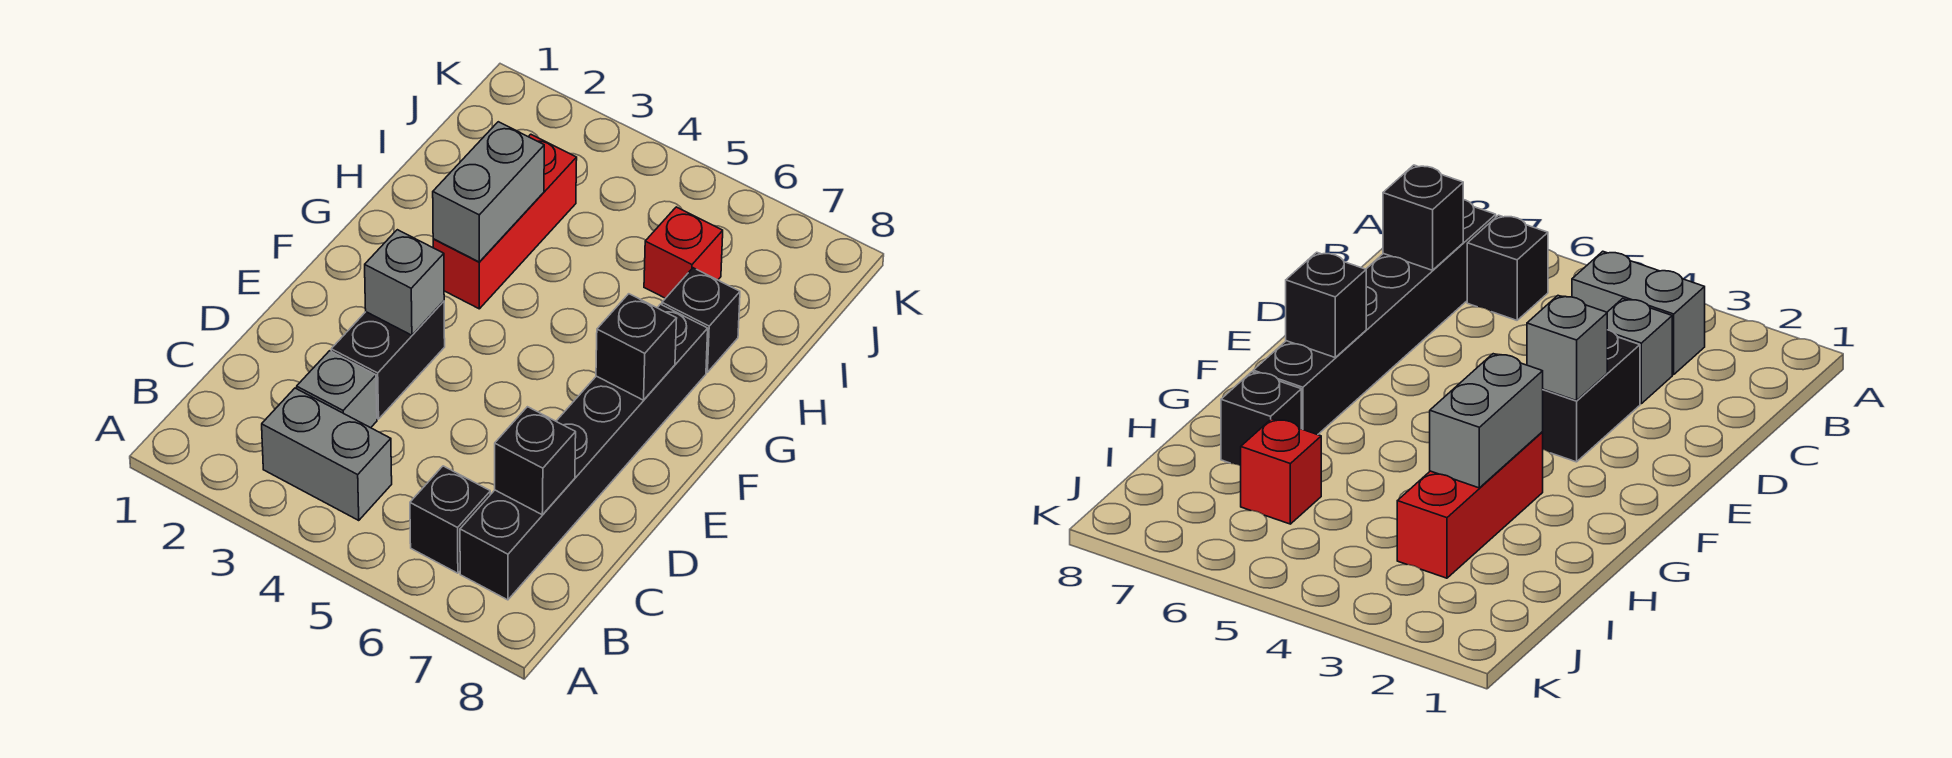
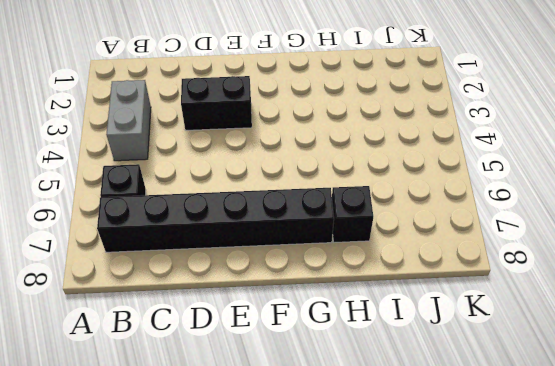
none -> grey brick C3 level 1
none -> red brick G3:I3 level 1
none -> red brick I6 level 1

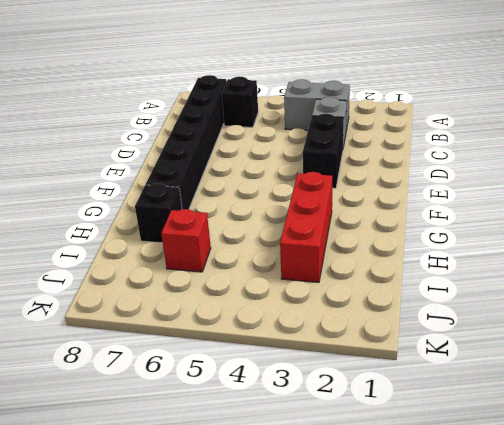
none -> black brick C7 level 2
none -> grey brick E3 level 2
none -> black brick F7 level 2

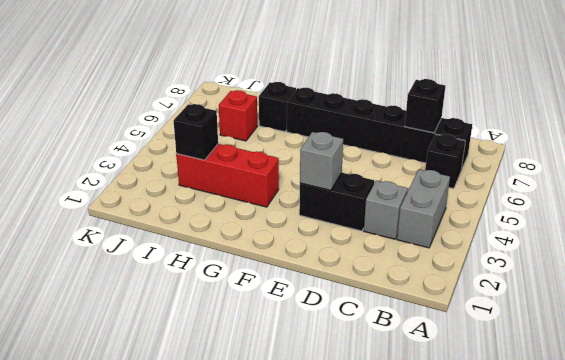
black brick I3 level 2 -> black brick F7 level 2
none -> grey brick G3:H3 level 2

